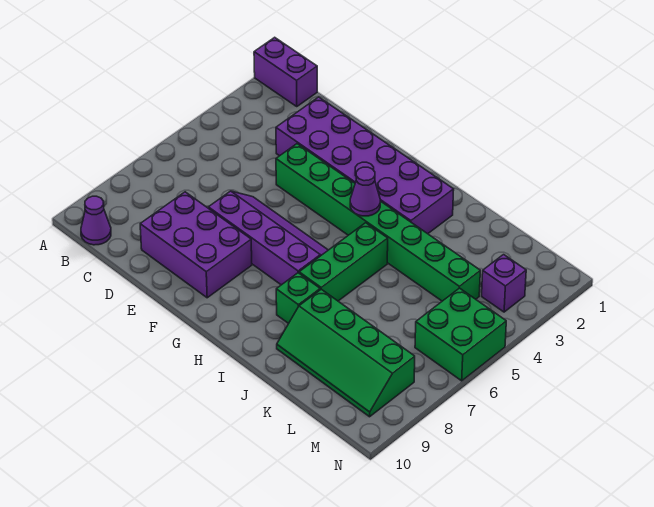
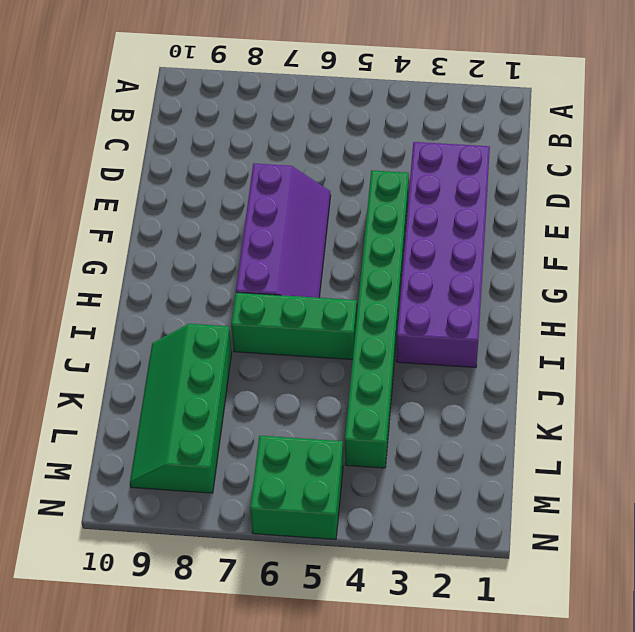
none -> purple brick A1:B1 level 1
none -> purple cone B10 level 1
none -> purple brick D8:F9 level 1

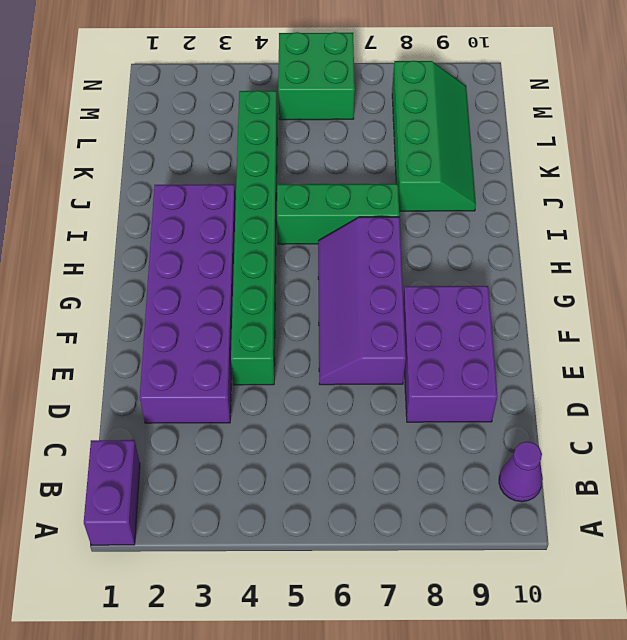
none -> green brick I8 level 1
none -> purple brick M3 level 1
none -> purple cone H4 level 2

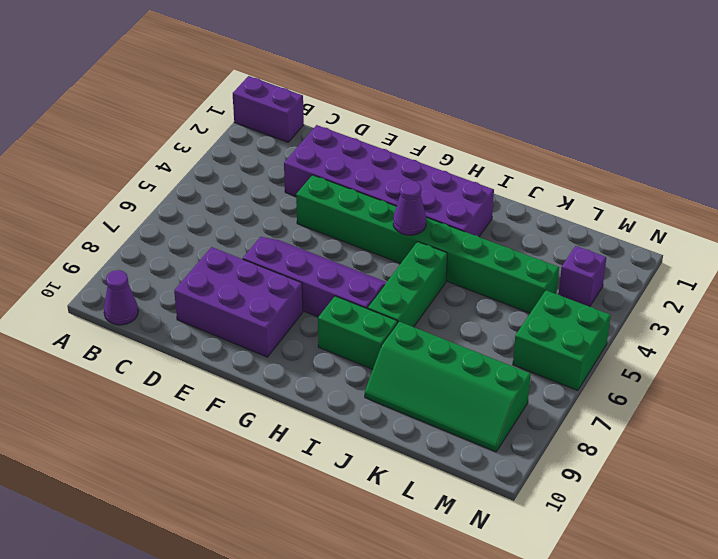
green brick H8:I8 level 1 -> green brick I8 level 1

